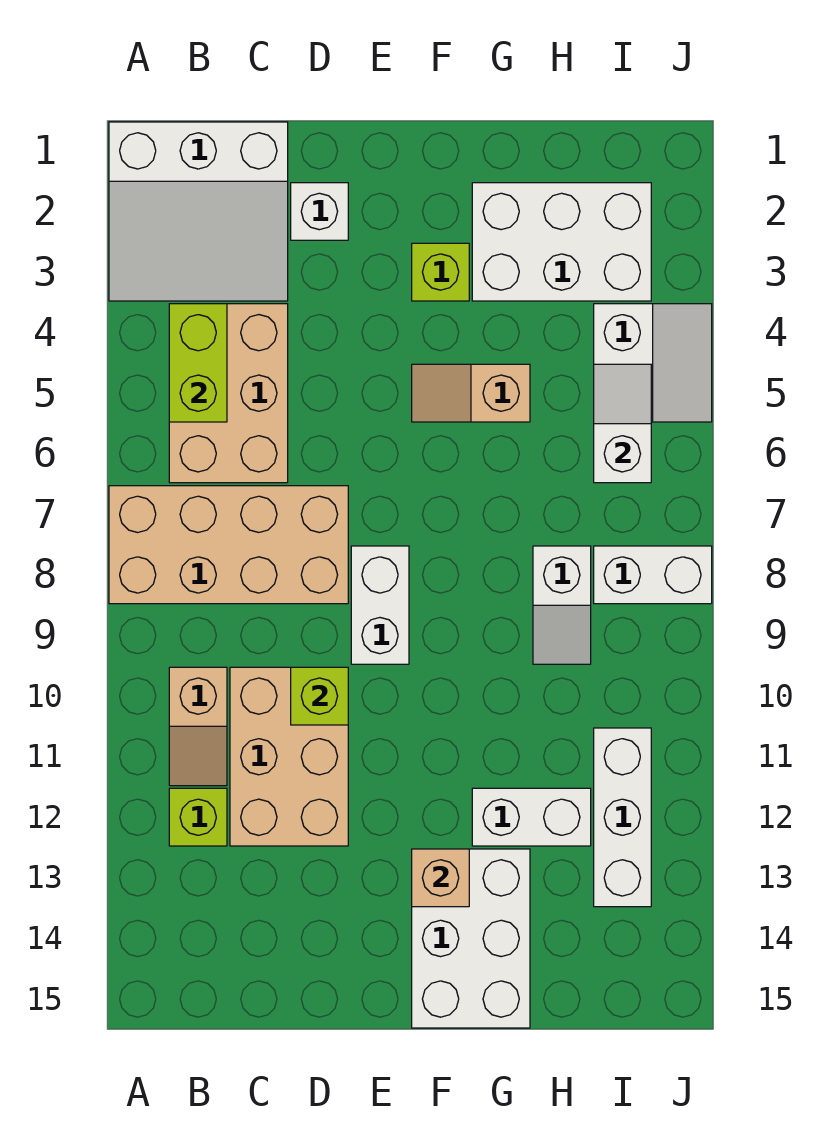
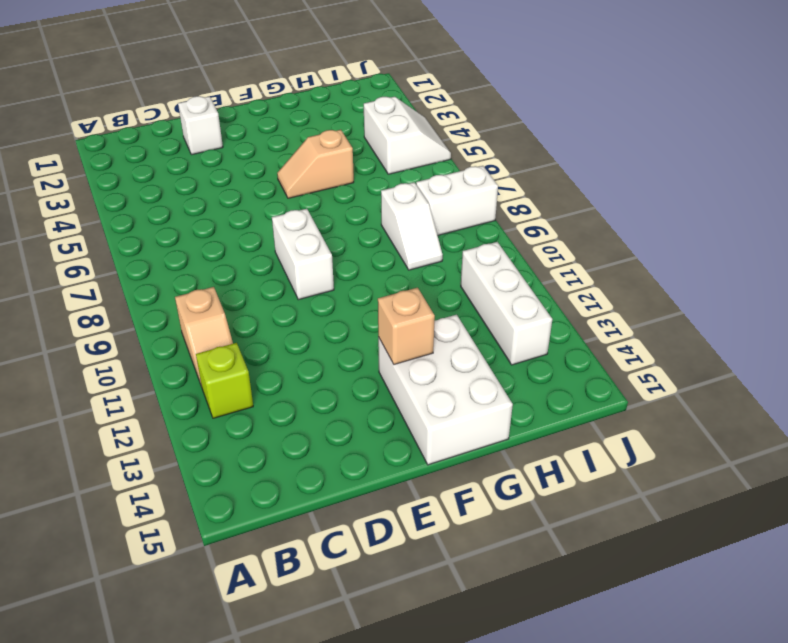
none -> white slope A1:C3 level 1 top 1
none -> tan brick A7:D8 level 1
none -> tan brick B4:C6 level 1

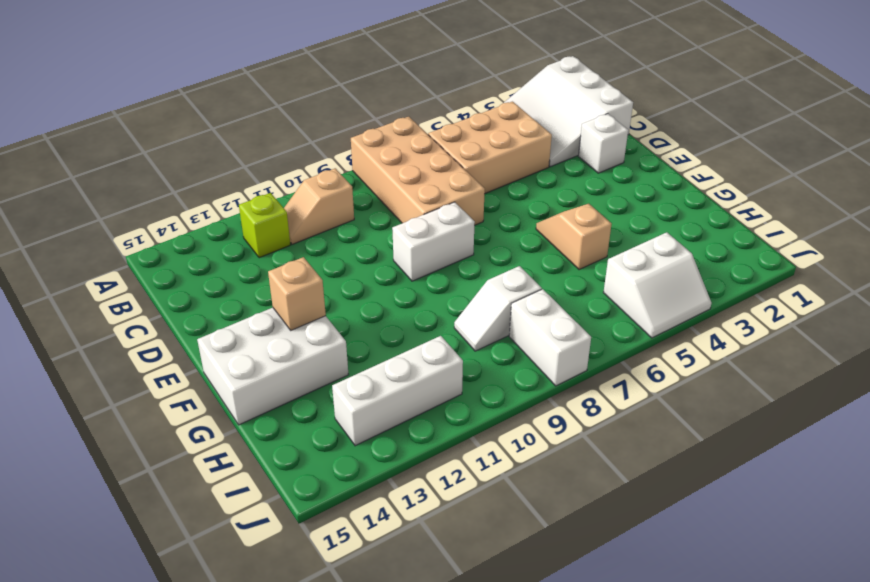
none -> tan brick C10:D12 level 1
none -> lime brick F3 level 1
none -> white brick G2:I3 level 1

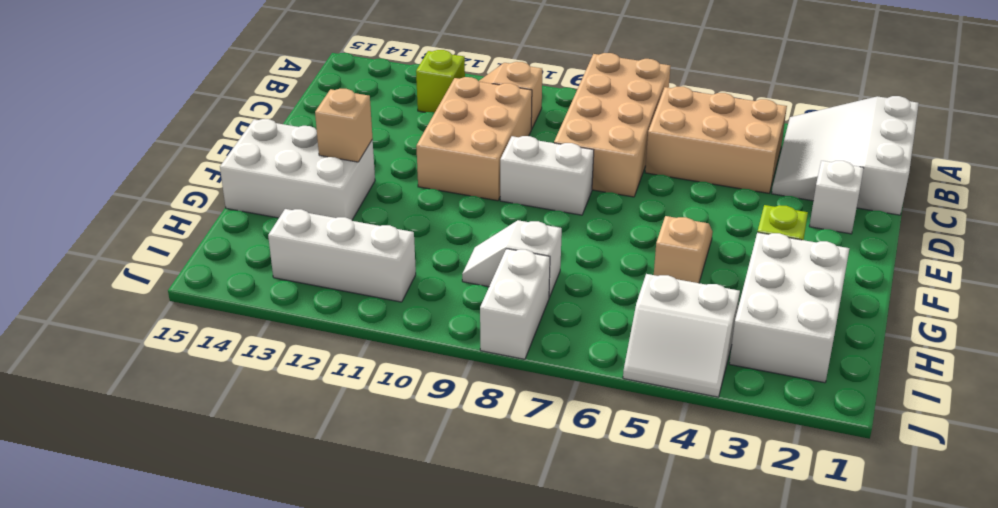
tan brick C10:E11 level 1 -> tan brick C10:D12 level 1
none -> white brick G12:H12 level 1
none -> lime brick B4:B5 level 2
none -> lime brick D10 level 2

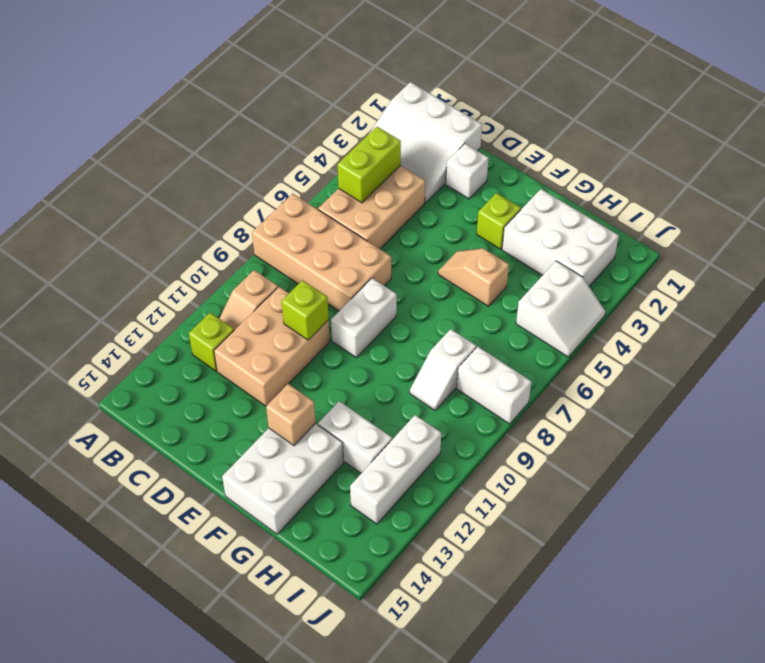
none -> white slope I5:I6 level 2 top 6

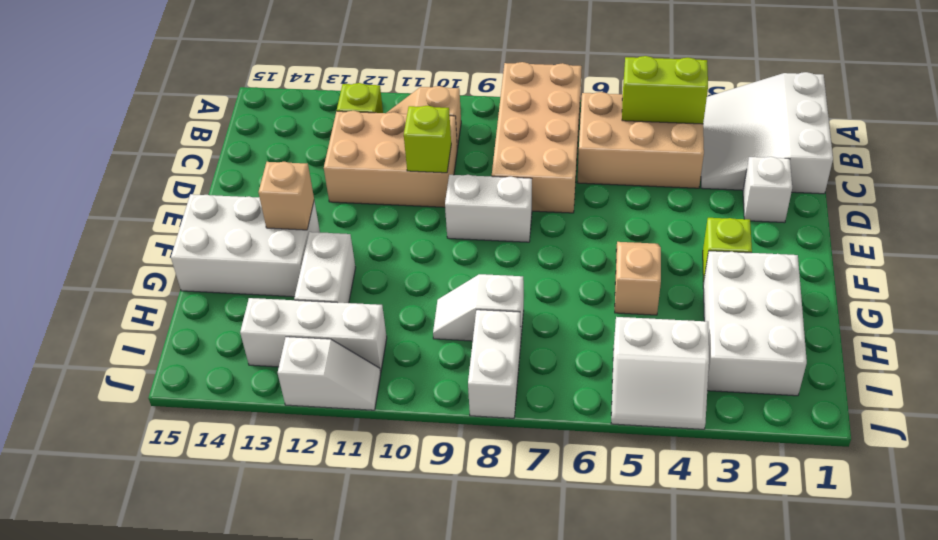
white slope J11:J12 level 1 top 12 -> white slope I5:I6 level 2 top 6

